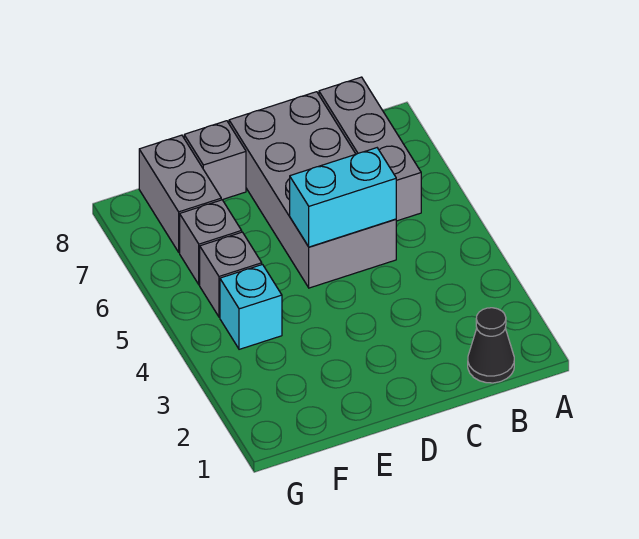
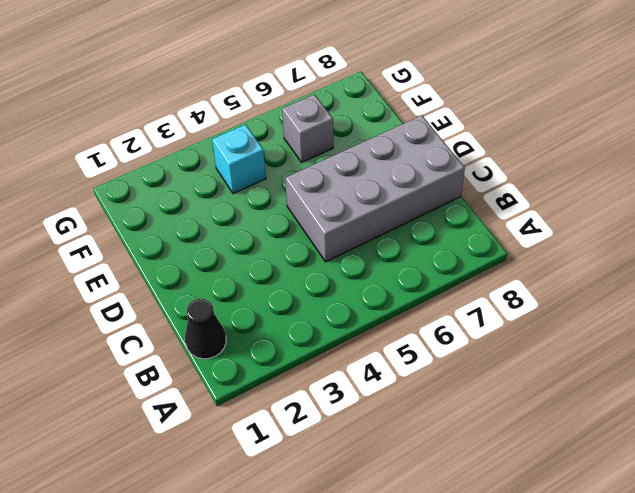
none -> grey brick B6:B8 level 1
none -> grey brick E8 level 1

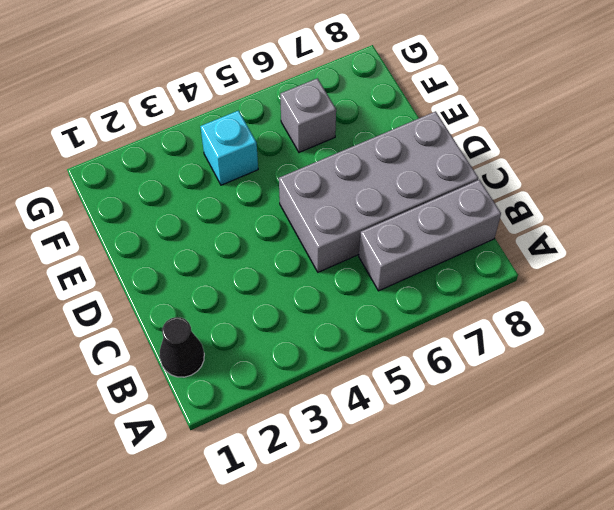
none -> grey brick E8 level 1
none -> grey brick F5 level 1

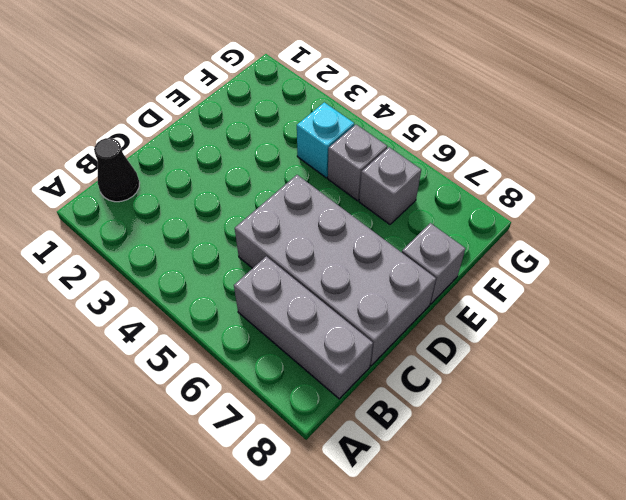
none -> grey brick F7:F8 level 1
none -> cyan brick C5:D5 level 2

